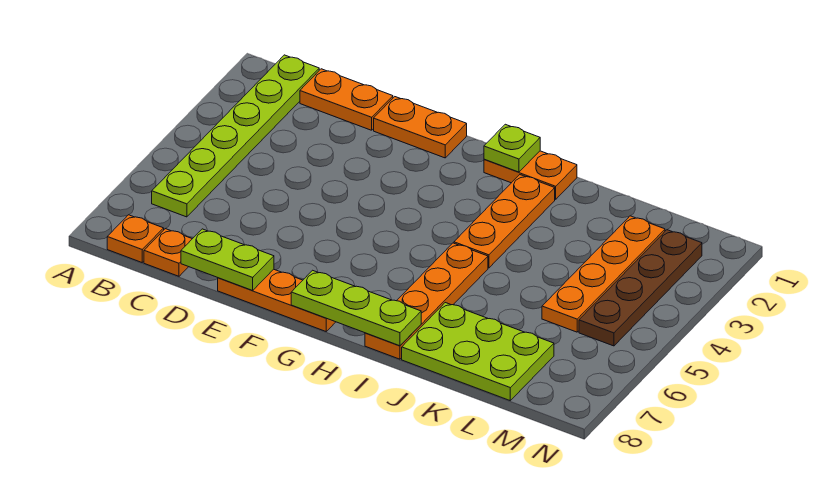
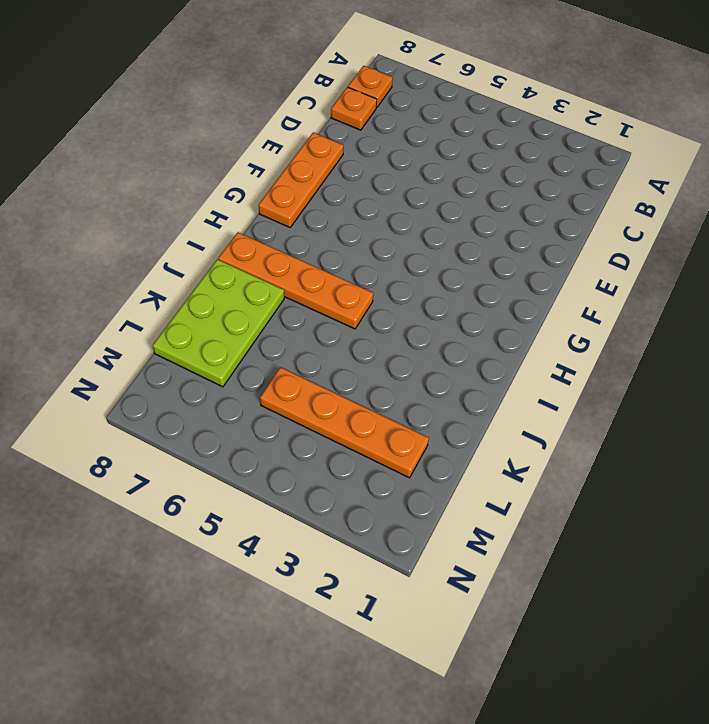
none -> lime plate B1:B6 level 1
none -> orange plate C1:D1 level 1
none -> orange plate E1:F1 level 1

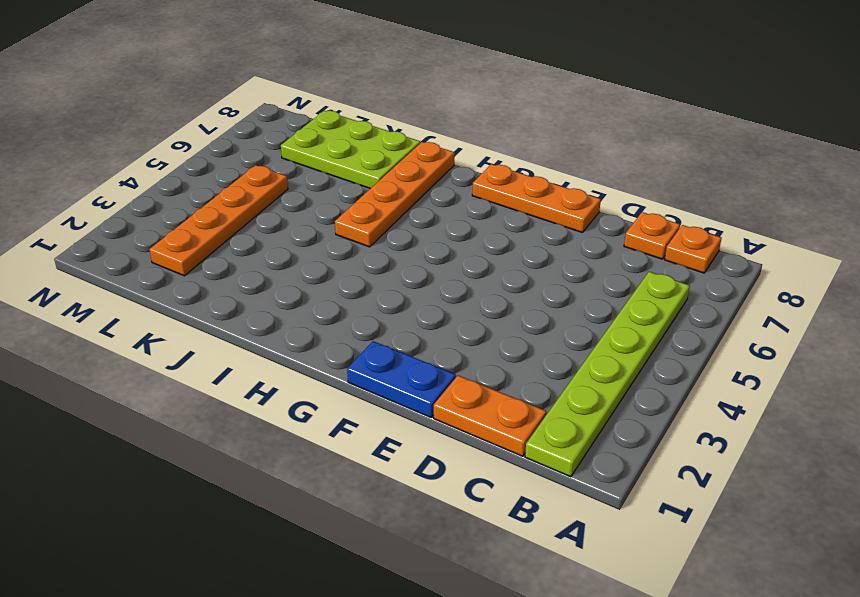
blue plate E1:F1 level 1 -> orange plate E1:F1 level 1
none -> orange plate H1:I1 level 1
none -> orange plate I2:I4 level 1
none -> brown plate M2:M5 level 1

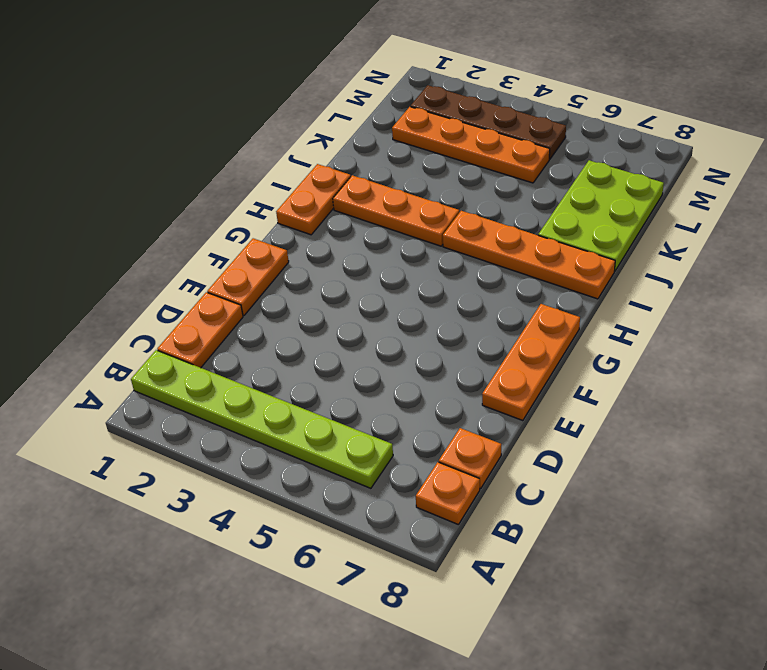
none -> lime plate D8:E8 level 2
none -> lime plate G8:I8 level 2
none -> lime plate H1 level 2

